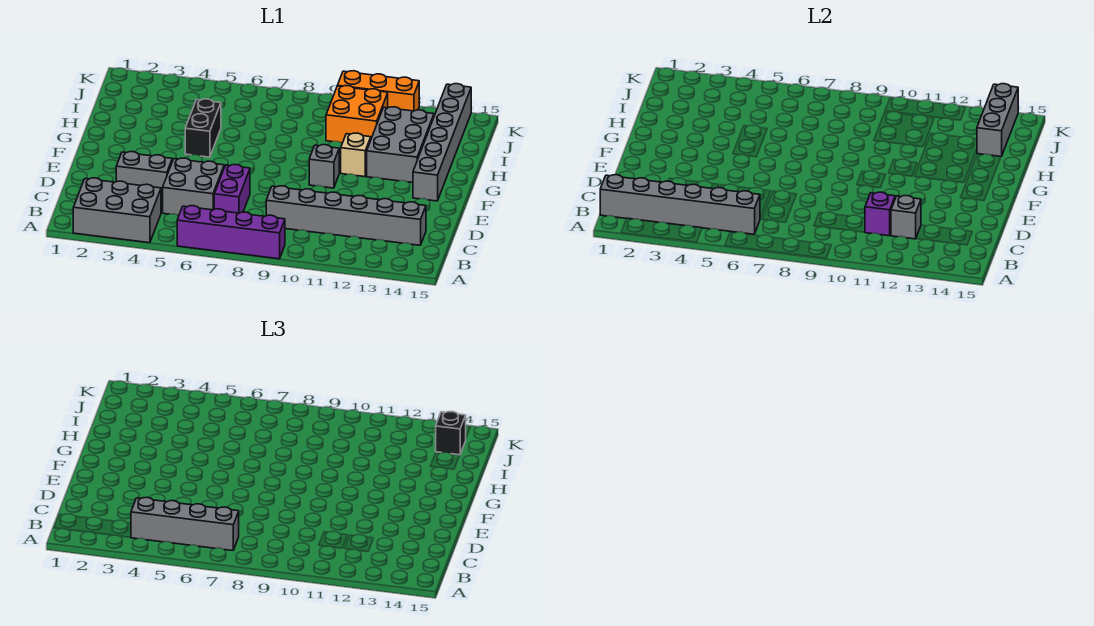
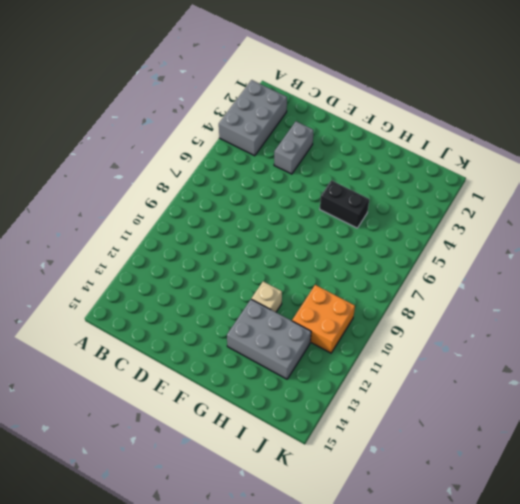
none -> purple brick A6:A9 level 1
none -> grey brick C5:D6 level 1
none -> purple brick C7:D7 level 1

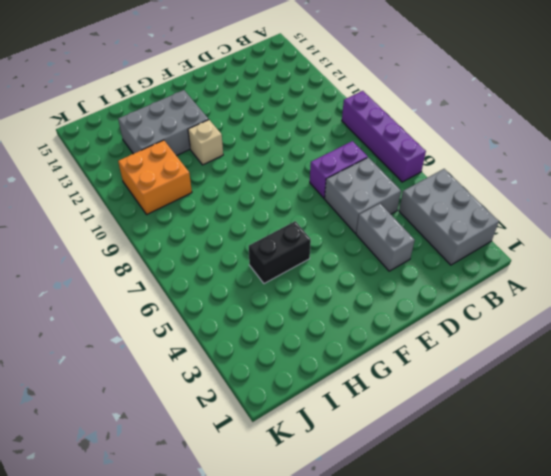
none -> grey brick C9:C14 level 1
none -> grey brick F10 level 1
none -> grey brick F14:K14 level 1

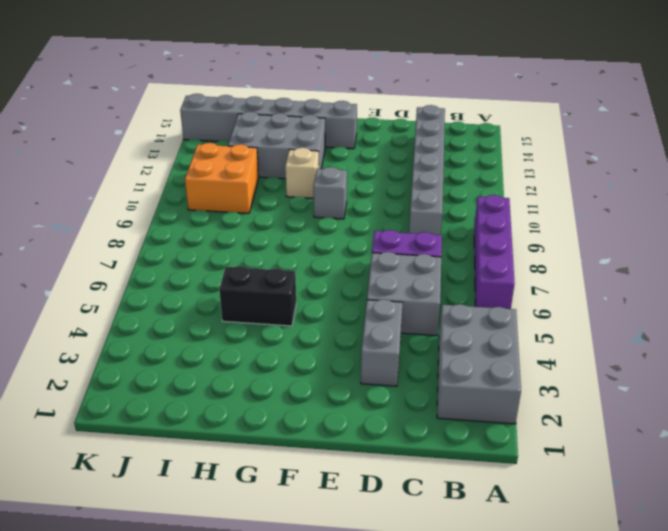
none -> orange brick K10:K12 level 1
none -> grey brick B1:B6 level 2
none -> purple brick C11 level 2

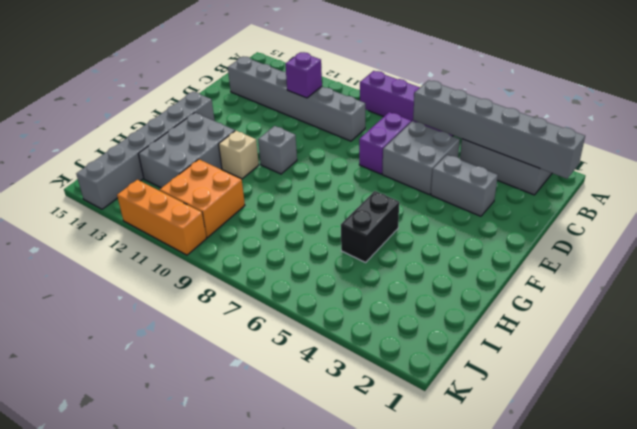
none -> grey brick C12 level 2
none -> grey brick I14:K14 level 2
none -> grey brick B4:B7 level 3

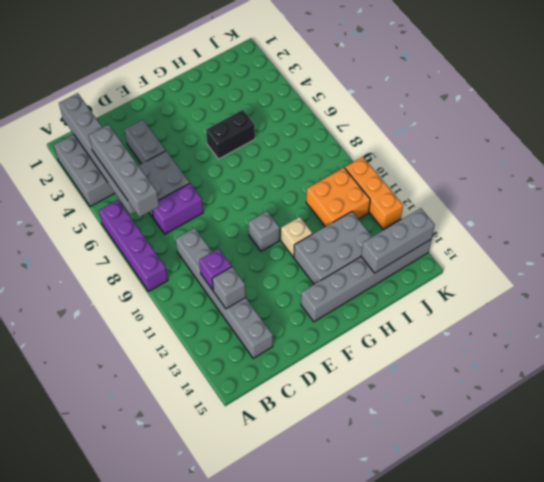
none -> black brick J14 level 3

